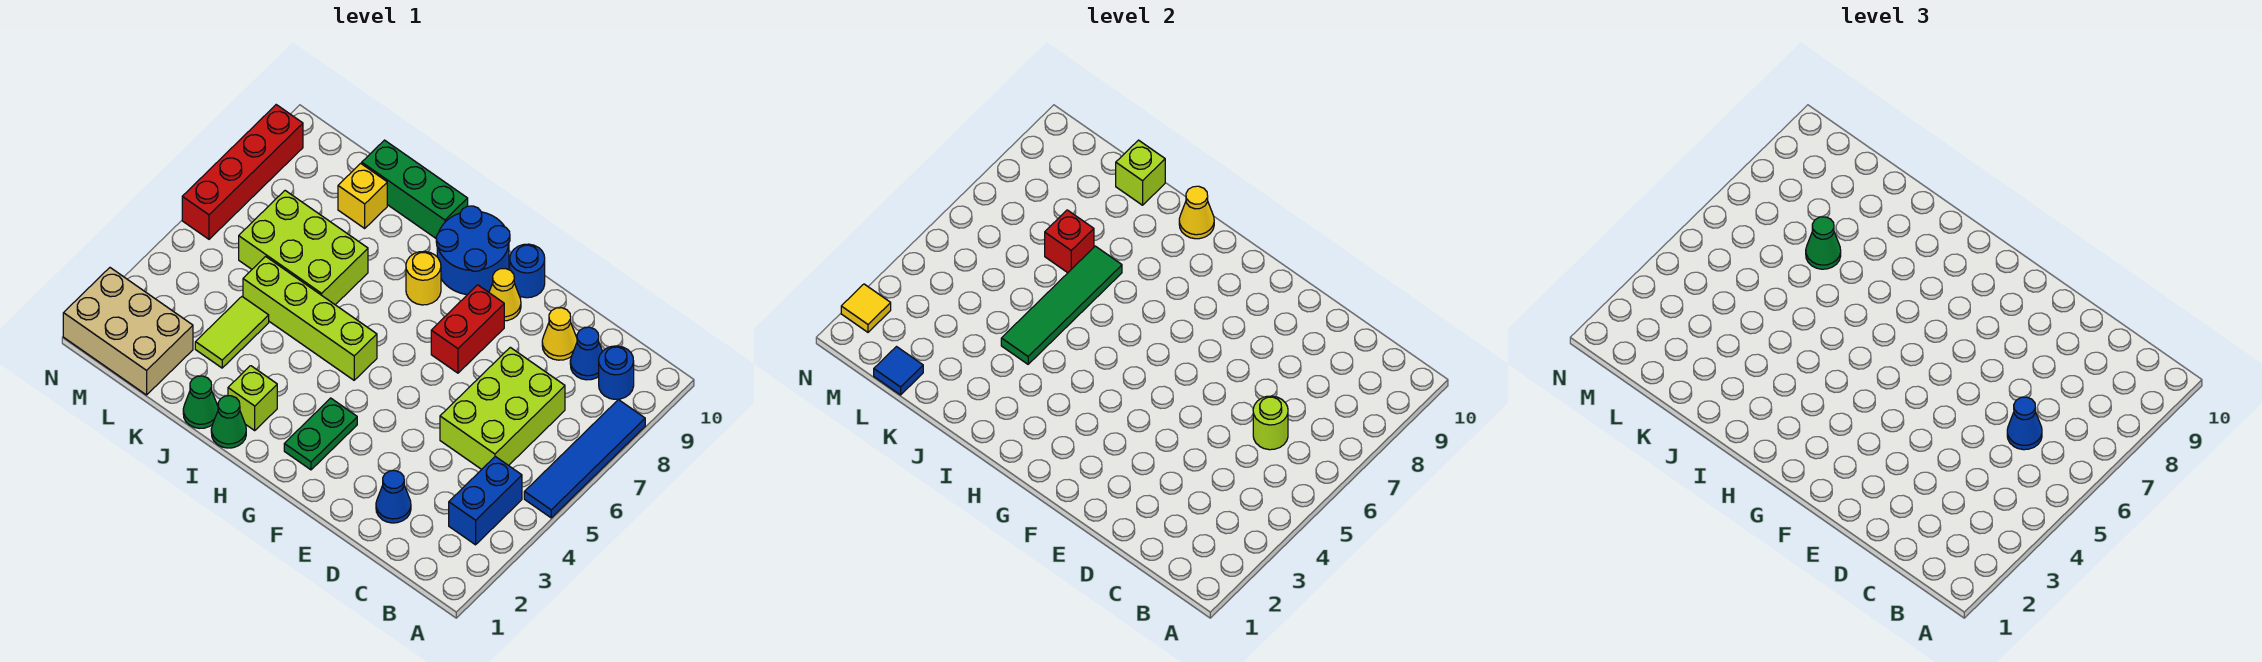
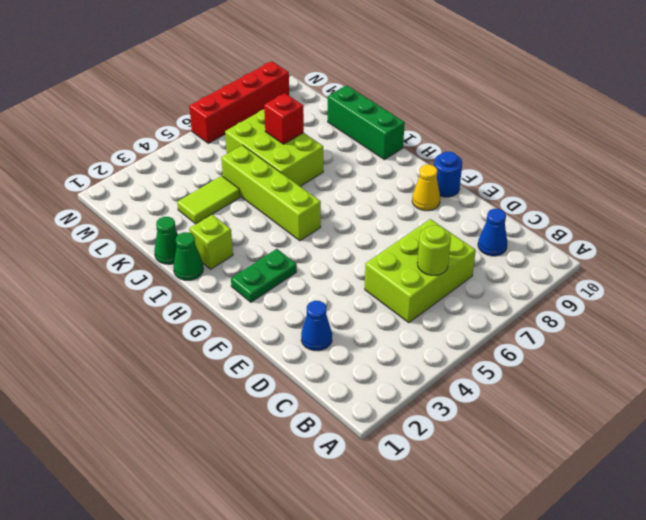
none -> blue tile A5:A8 level 1
none -> blue brick B3:B4 level 1
none -> blue round brick B9 level 1
none -> yellow cone D9 level 1

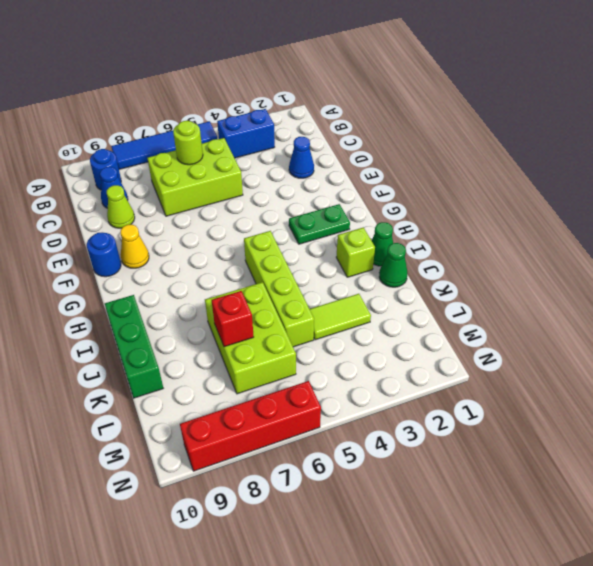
lime cone D9 level 1 -> yellow cone D9 level 1
none -> red brick F7:F8 level 1
none -> blue round brick G9:H10 level 1
none -> yellow round brick H8 level 1
none -> yellow brick K9 level 1

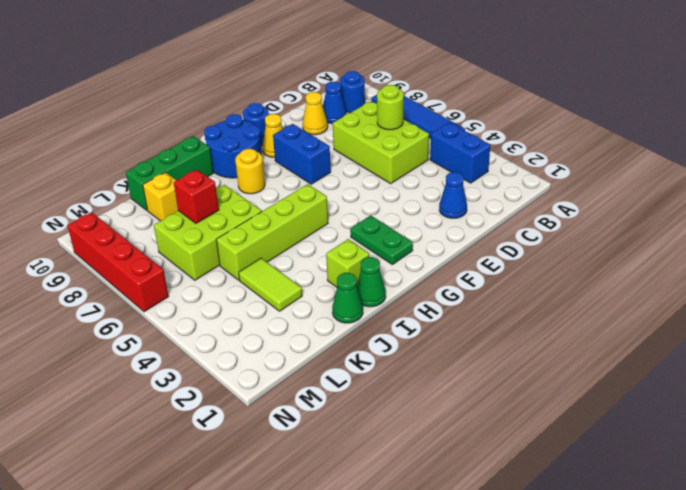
blue brick F7:F8 level 1 -> red brick F7:F8 level 1
none -> tan brick L1:N2 level 1
none -> yellow cone I10 level 2
none -> green tile J4:J7 level 2
none -> lime brick K10 level 2

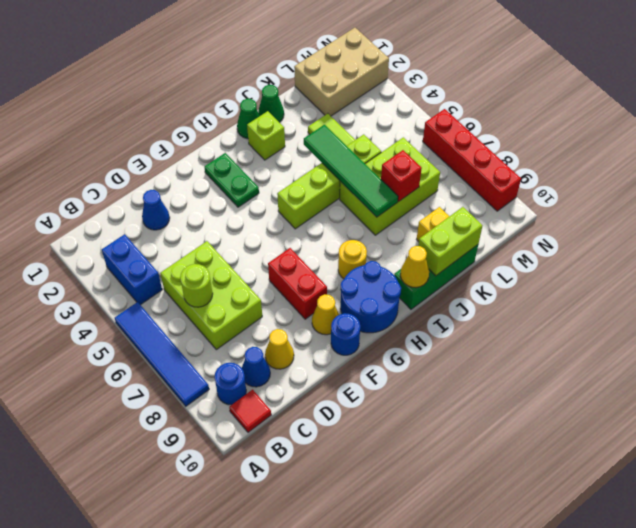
red tile B10 level 1 -> none
lime brick J10:K10 level 2 -> lime brick K10 level 2
none -> blue tile L1 level 2
none -> yellow tile N2 level 2
none -> blue cone C6 level 3
none -> green cone K7 level 3

